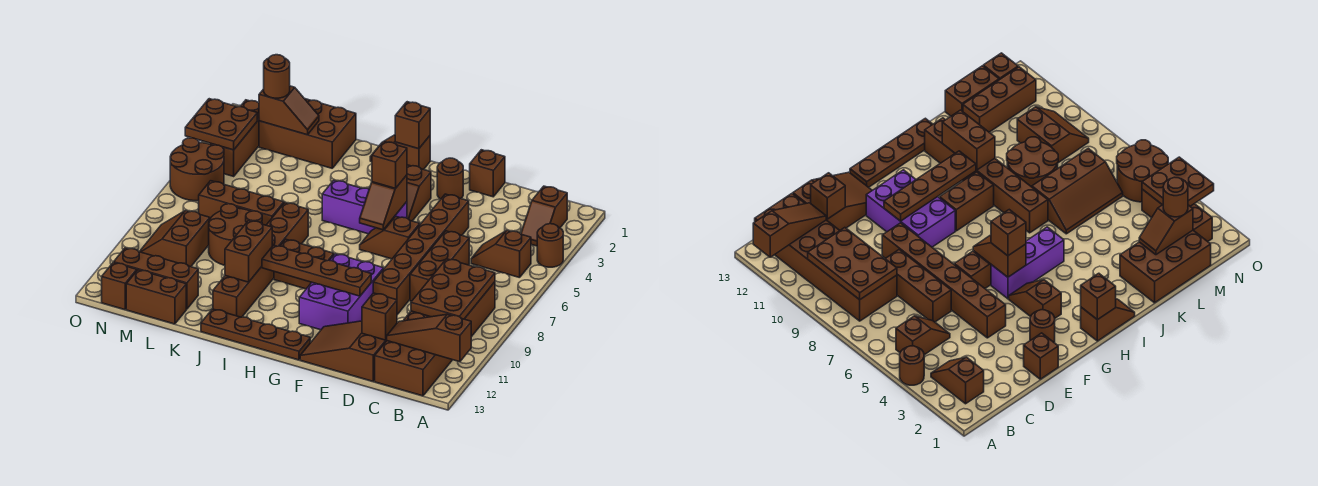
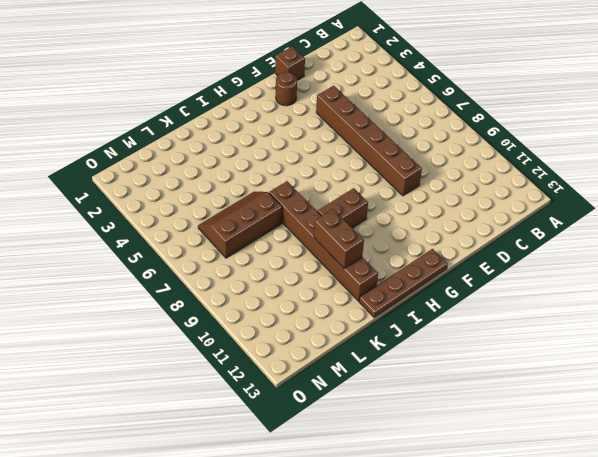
none -> brown round brick A4 level 1
none -> brown slope B2:B3 level 1 top 2
none -> brown slope B5:C5 level 1 top B
none -> brown brick B8:C13 level 1

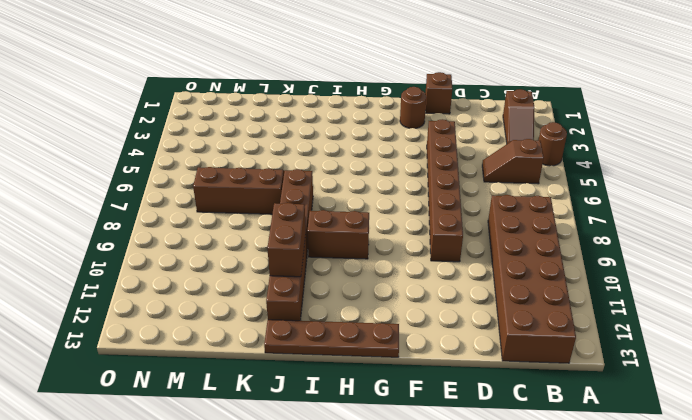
none -> brown brick D6:D8 level 1
none -> brown slope D12:F13 level 1 top D
none -> brown slope F6:G6 level 1 top F
none -> purple brick F9:G11 level 1

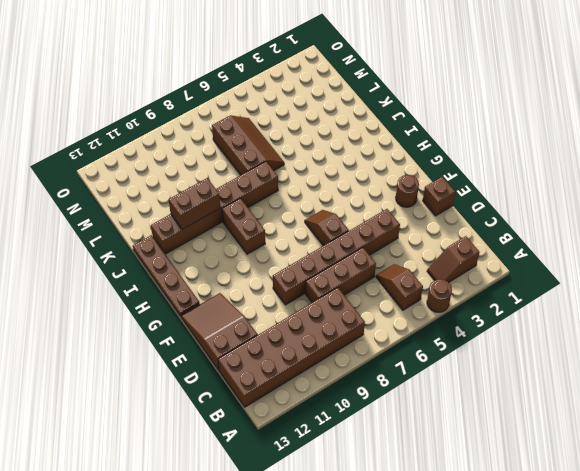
none -> purple brick F9:G11 level 1
none -> brown slope G3:G4 level 1 top 3
none -> purple brick G5:I5 level 1
none -> brown slope H1:I1 level 1 top H

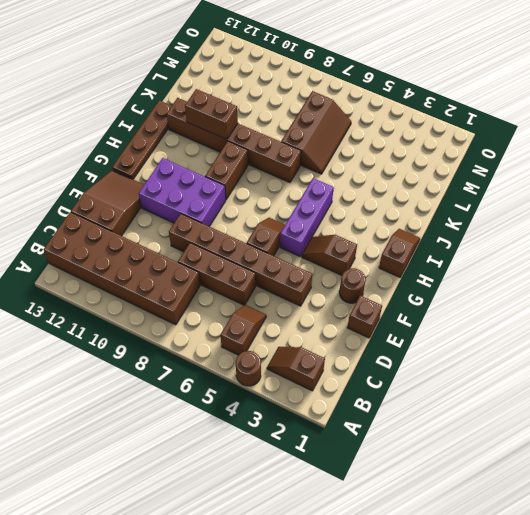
none -> brown brick K1:M2 level 1
none -> brown round brick K8:L9 level 1
none -> brown brick L12:N12 level 1
none -> brown brick L13:M13 level 1

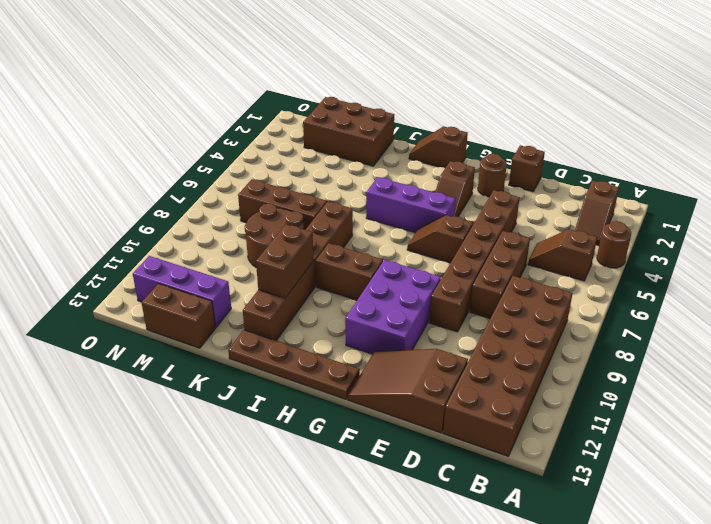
purple brick L12:N12 level 1 -> brown brick L12:N12 level 1
none -> brown slope M9:N10 level 1 top M
none -> brown brick N2:N4 level 1
none -> brown round brick N5:O6 level 1
none -> brown brick N13 level 1

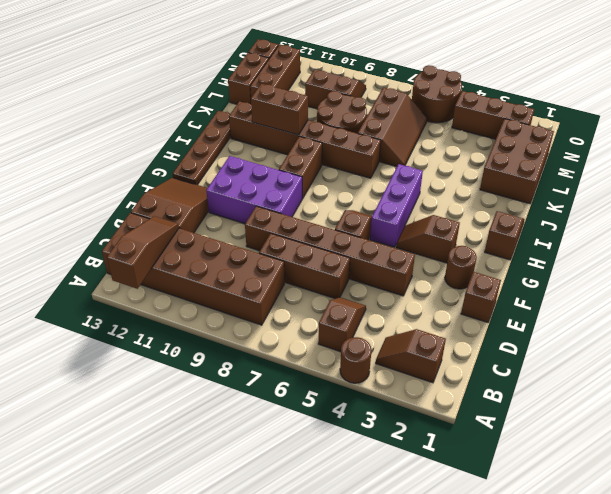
none -> brown plate B8:C10 level 2
none -> brown brick D12 level 2
none -> brown plate F10:I10 level 2
none -> brown slope G5:G6 level 2 top 5

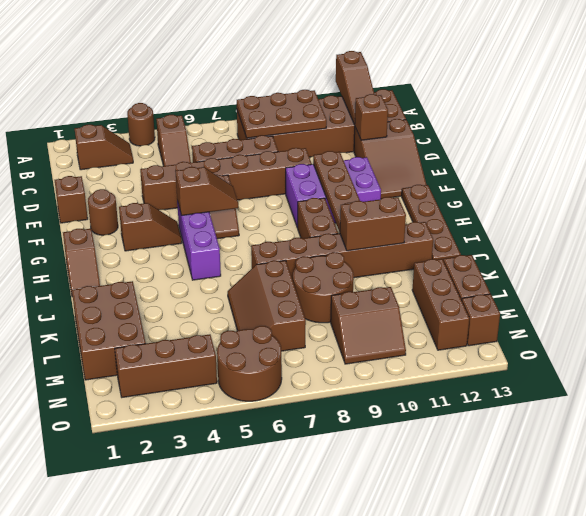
none -> brown brick H1 level 2
none -> brown slope L2:M2 level 2 top M
none -> brown plate N3:O4 level 2
none -> brown brick G5 level 3

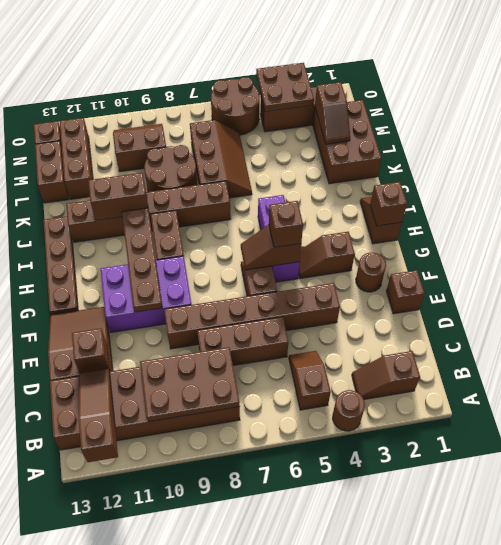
none -> brown round brick M2 level 3

